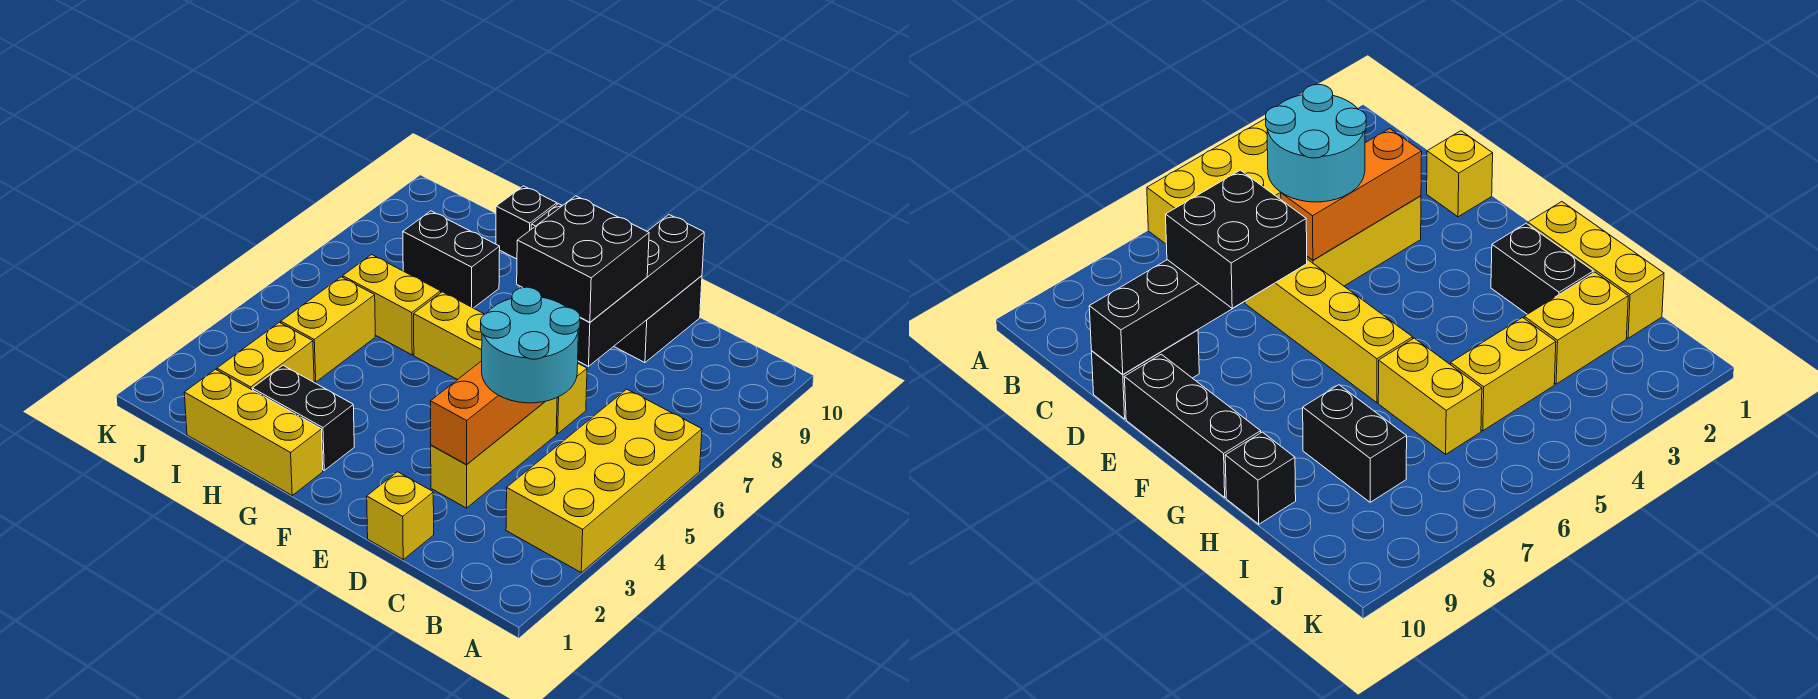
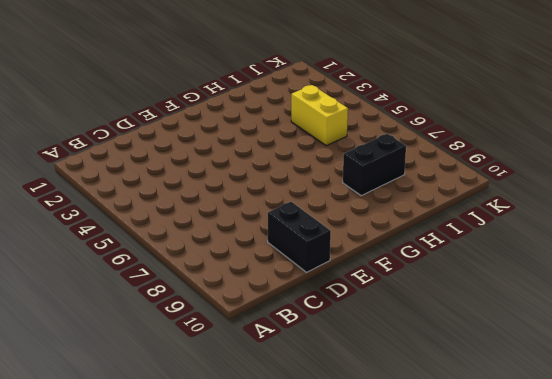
none -> yellow brick A3:B6 level 1
none -> yellow brick D1 level 1
none -> yellow brick D3:D5 level 1

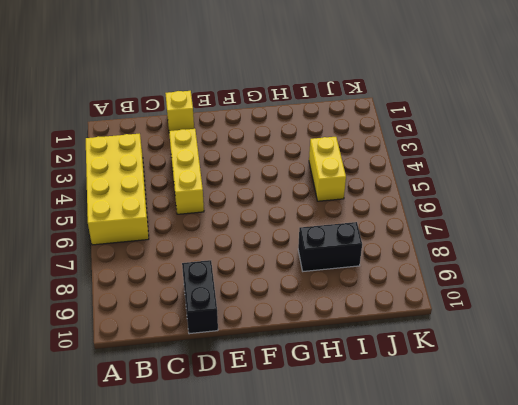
none -> yellow brick D6:G6 level 1
none -> black brick E10:G10 level 1
none -> yellow brick G1:I1 level 1

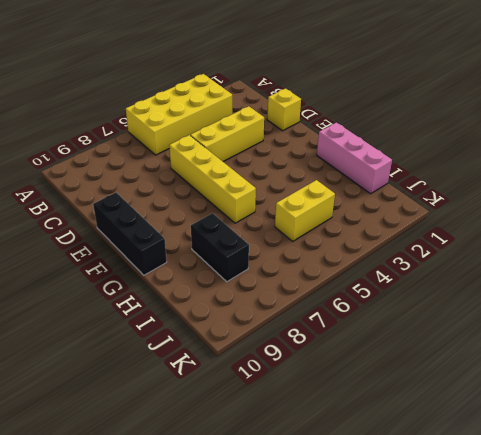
pink brick G1:I1 level 1 -> yellow brick G1:I1 level 1
none -> black brick D9:D10 level 1
none -> black brick G2:H2 level 1
none -> yellow brick H6:I6 level 1

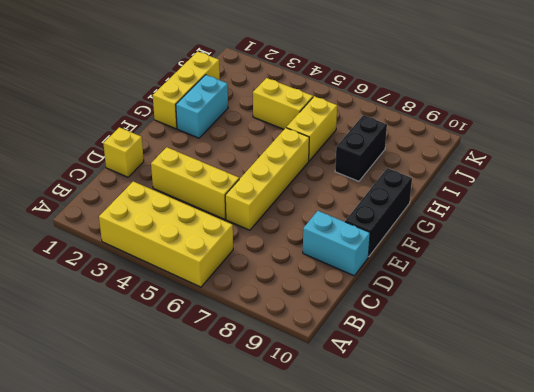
cyan brick D9:D10 level 1 -> black brick D9:D10 level 1
cyan brick G2:H2 level 1 -> black brick G2:H2 level 1
none -> black brick H10 level 1
none -> yellow brick I2:I3 level 1
none -> orange brick D3:D5 level 2

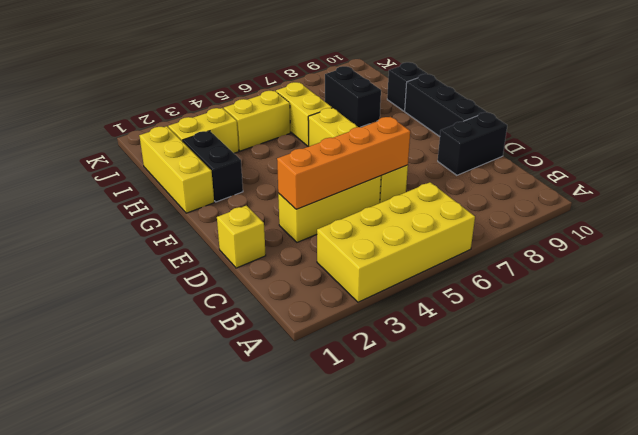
orange brick D3:D6 level 2 -> orange brick D3:D5 level 2
none -> black brick D7:D10 level 2
none -> cyan round brick C4:D5 level 3
none -> black brick D7:E8 level 3

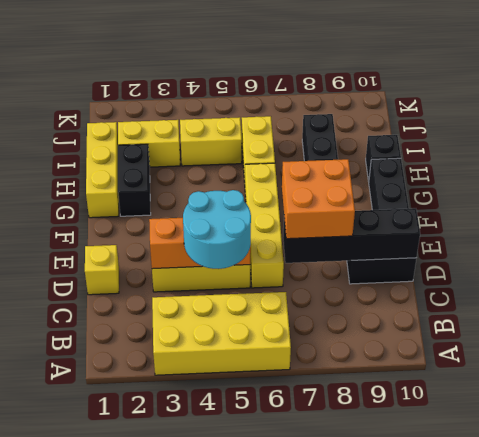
orange brick D7:E8 level 3 -> black brick D7:E8 level 3

